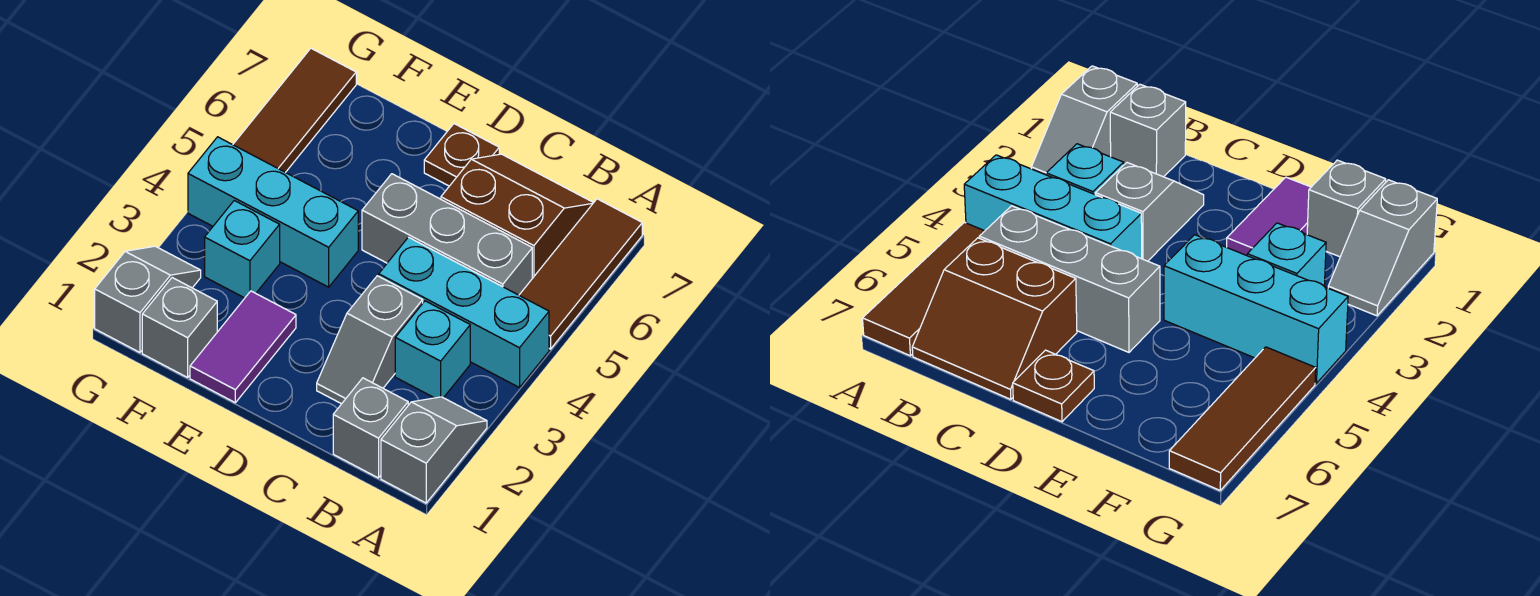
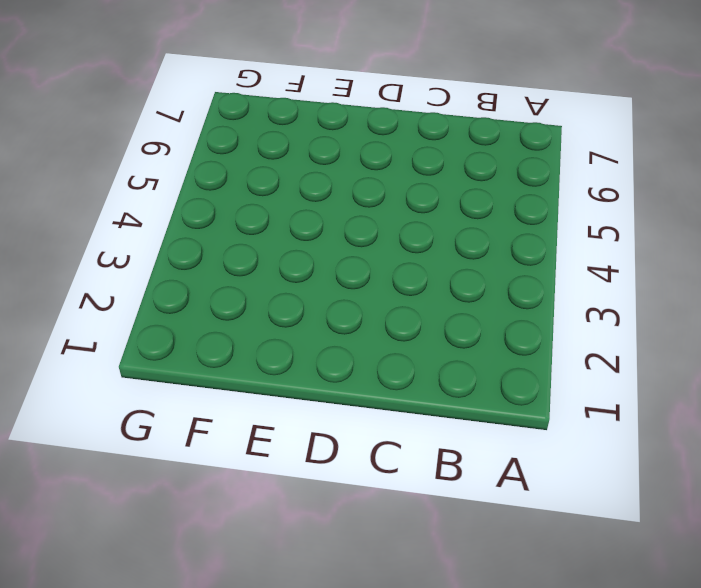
none -> grey slope A1:A2 level 1 top 1
none -> cyan brick A4:C4 level 1
none -> brown tile A5:A7 level 1

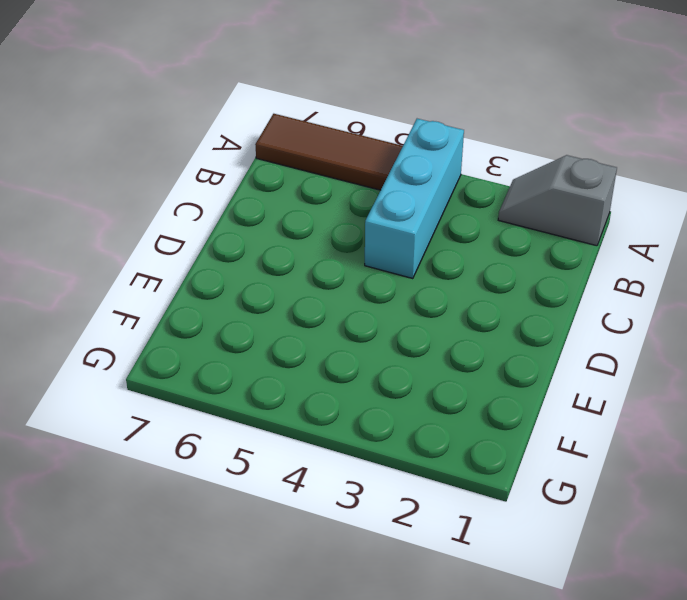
none -> grey brick B1 level 1
none -> cyan brick B3 level 1
none -> grey brick B5:D5 level 1

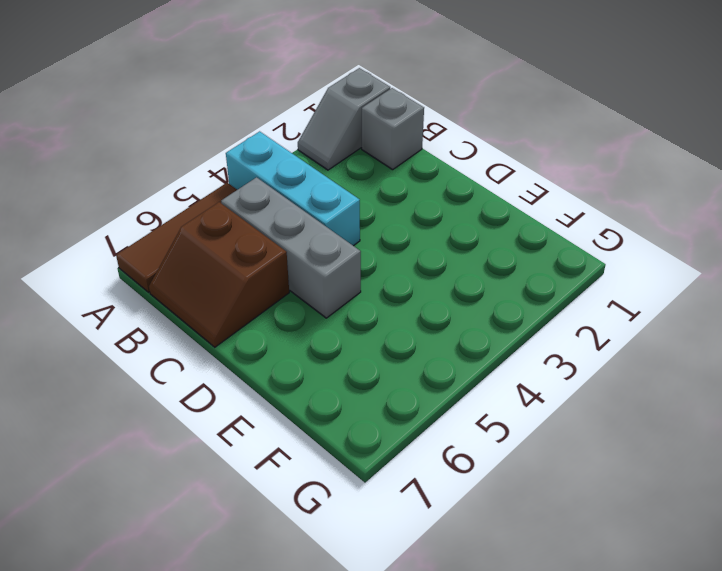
none -> cyan brick B3 level 1
none -> grey slope C2:C3 level 1 top 3
none -> brown plate D7 level 1

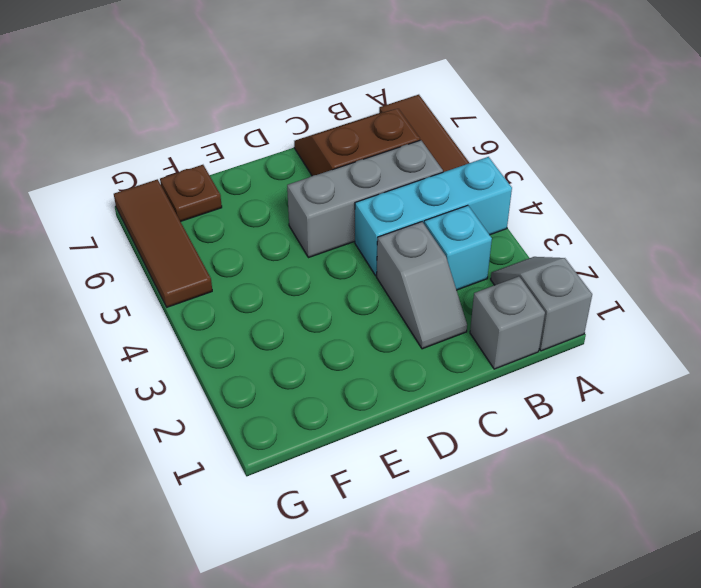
brown plate F7 level 1 -> brown plate D7 level 1
none -> purple tile E1:E2 level 1
none -> cyan brick E4:G4 level 1
none -> grey brick F1 level 1

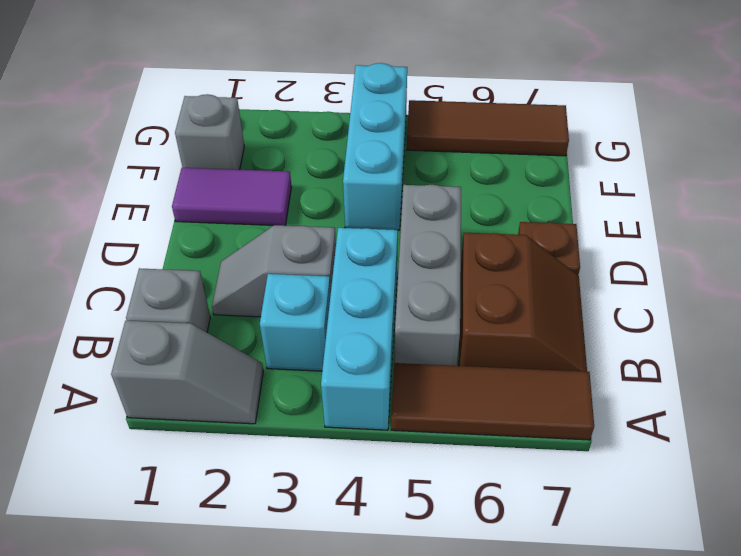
none -> cyan brick F3 level 1
none -> grey slope G1:G2 level 1 top 1

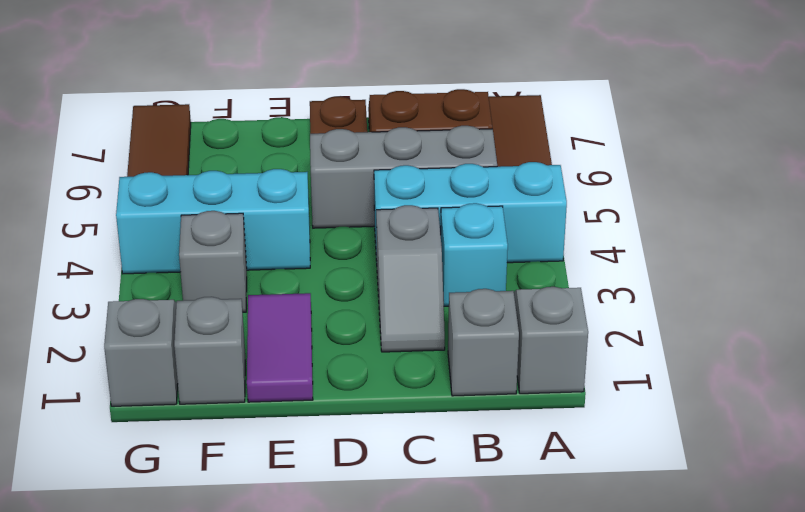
grey brick F3 level 1 -> cyan brick F3 level 1

